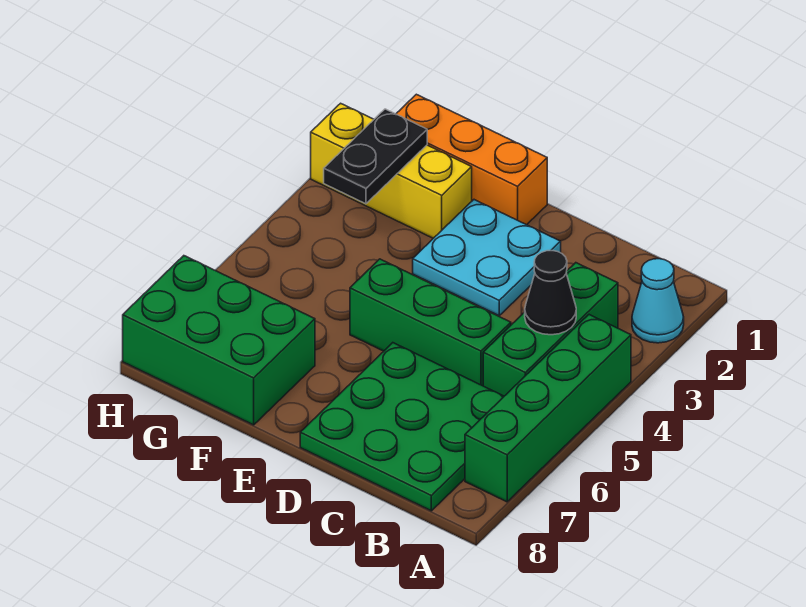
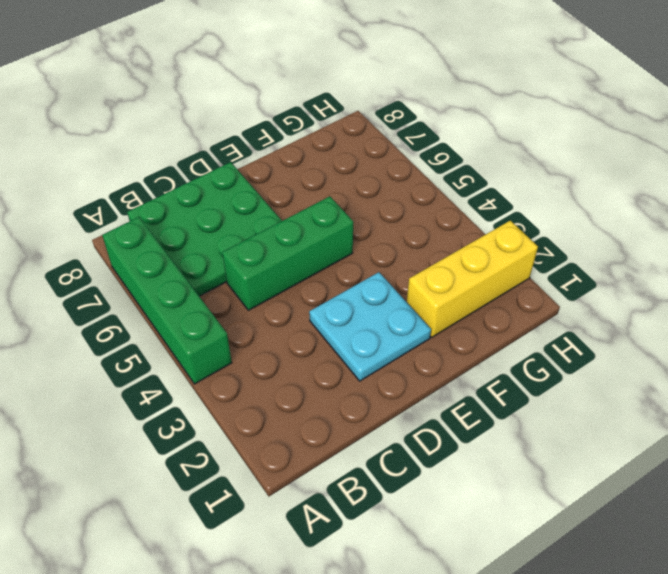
none -> cyan cone A2 level 1
none -> green brick B3:B5 level 1

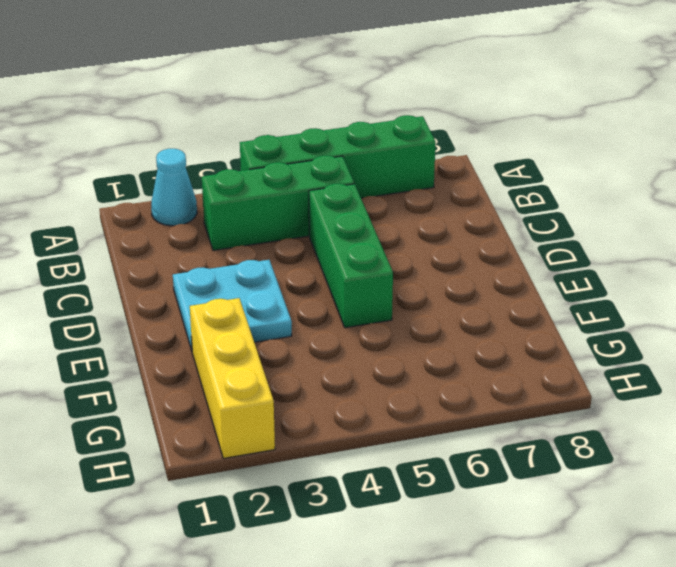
none -> green plate B6:D8 level 1
none -> orange brick E1:G1 level 1

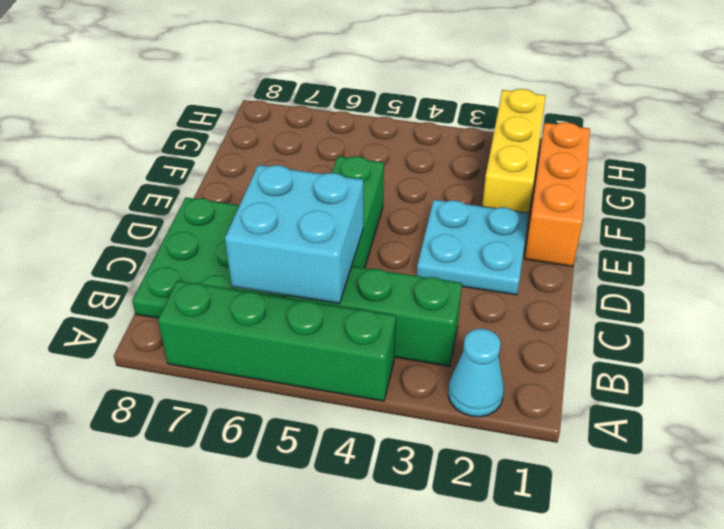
cyan brick B5:C6 level 2 -> none
none -> green brick F7:H8 level 1
none -> black cone B4 level 2

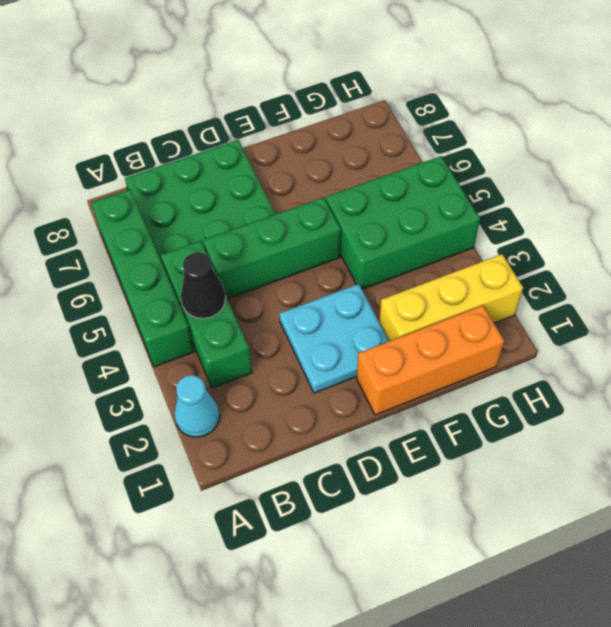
green brick F4:H5 level 1 -> green brick F7:H8 level 1
none -> black plate G2:G3 level 2

